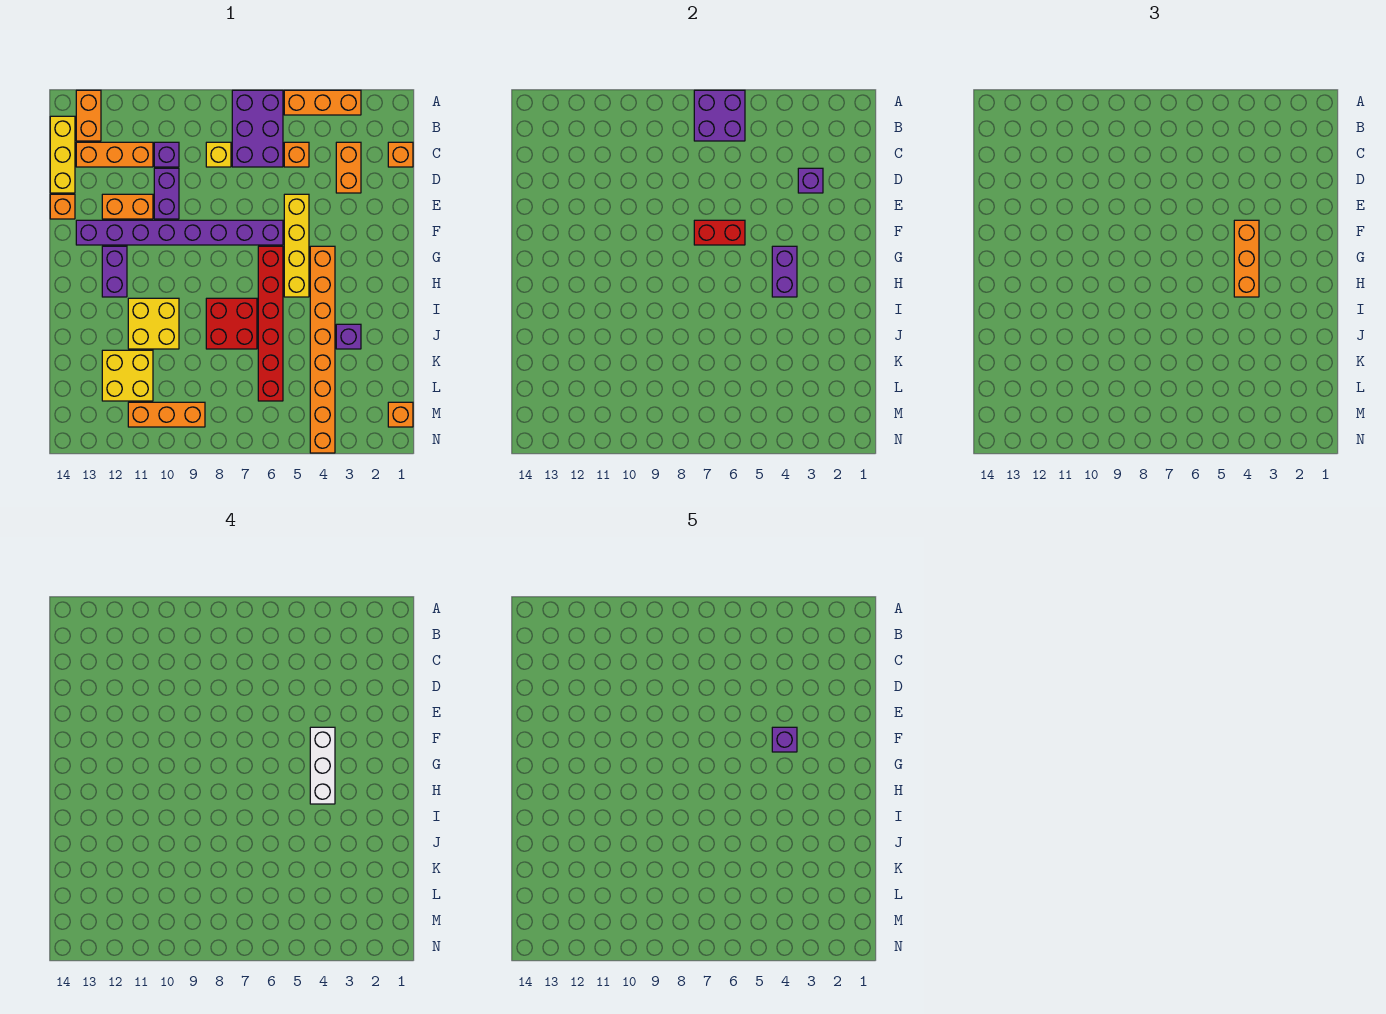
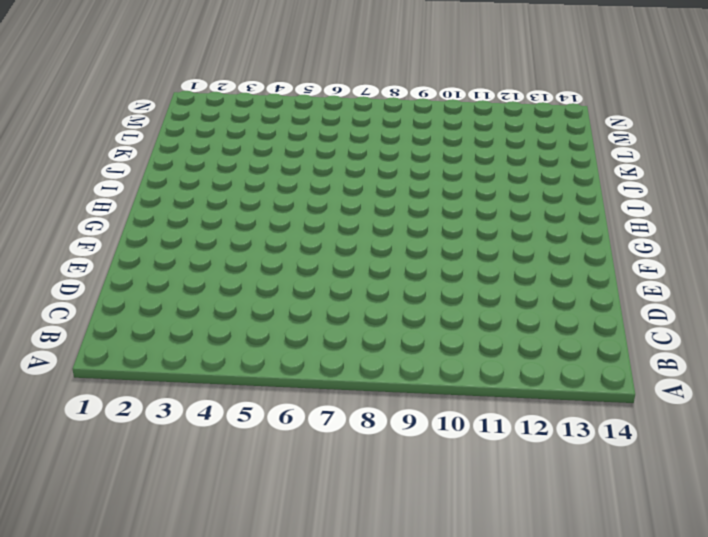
none -> orange brick A3:A5 level 1
none -> purple brick A6:C7 level 1
none -> orange brick A13:B13 level 1
none -> yellow brick B14:D14 level 1

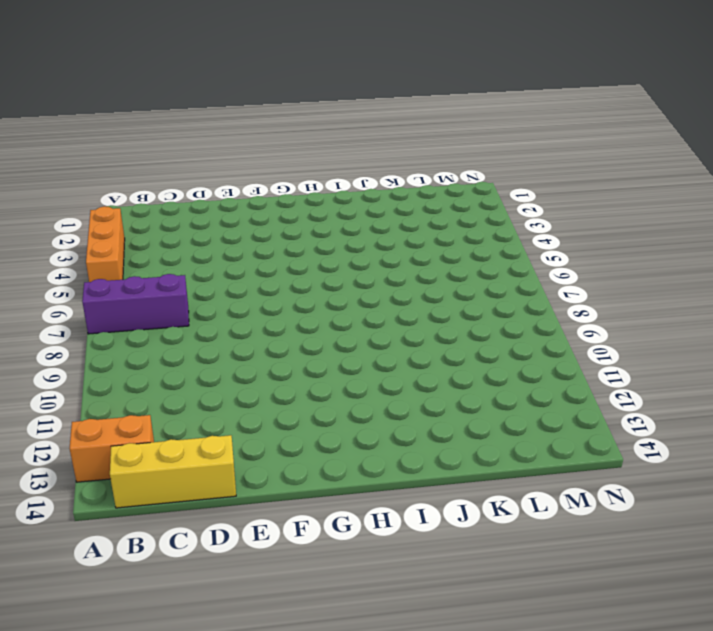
purple brick A7:C7 level 1 -> purple brick A6:C7 level 1
none -> orange brick C1 level 1
none -> orange brick C3:D3 level 1
none -> orange brick C5 level 1
none -> yellow brick C8 level 1

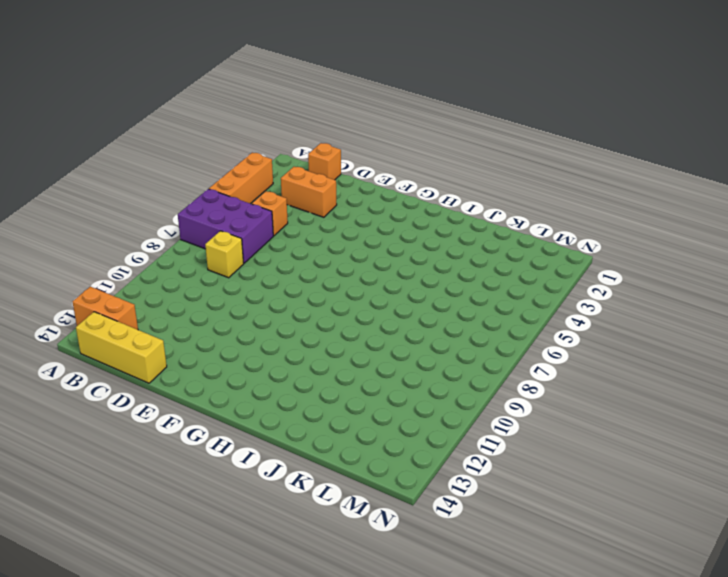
none -> purple brick C10 level 1
none -> orange brick C11:C13 level 1
none -> purple brick D10:E10 level 1
none -> yellow brick E5:H5 level 1

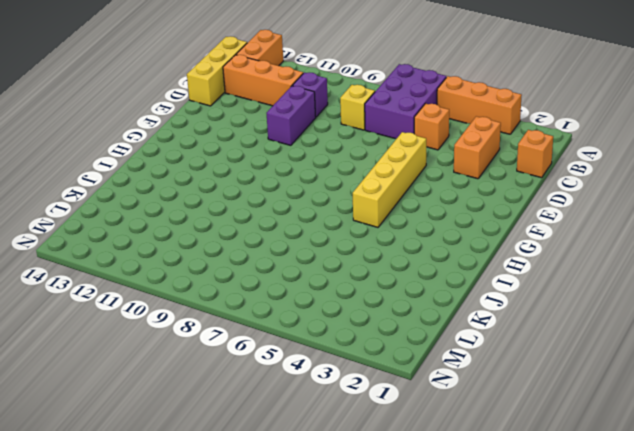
none -> orange brick E11:E12 level 1
none -> orange brick E14 level 1
none -> purple brick F6:F13 level 1
none -> orange brick G4:N4 level 1

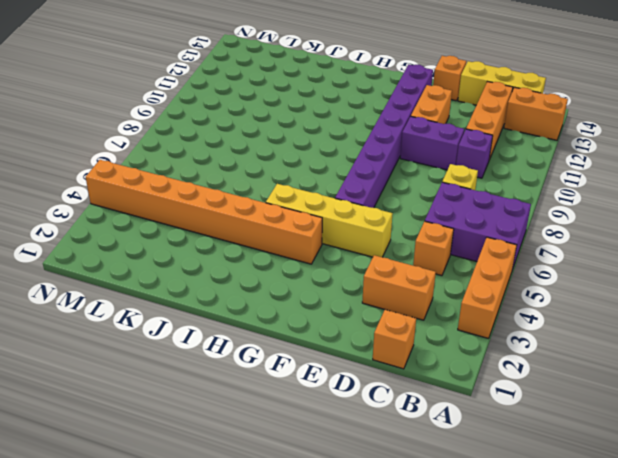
none -> red brick G6:L6 level 1
none -> purple brick G12:H12 level 1
none -> red brick I7:J8 level 1
none -> yellow brick I10:J11 level 1

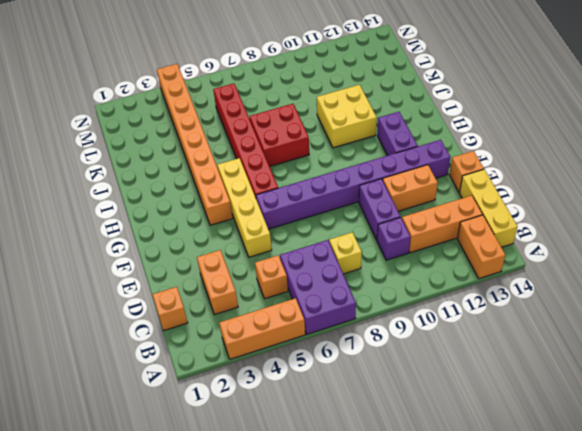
none -> purple brick J3 level 1
none -> yellow brick K11:L12 level 1
none -> orange brick M1 level 1
none -> orange brick M9:M11 level 1

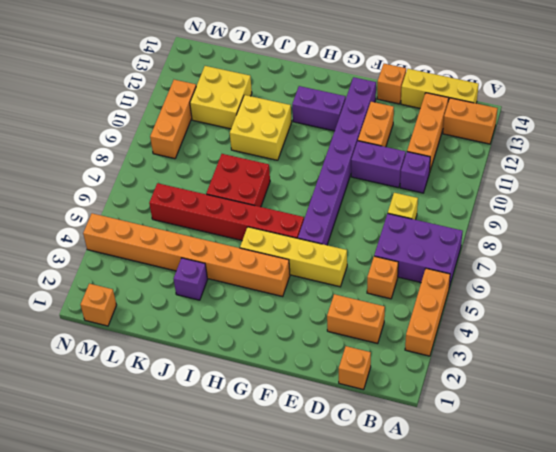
none -> purple brick A6:B7 level 2
none -> purple brick D3 level 2
none -> red brick F6:F7 level 2
none -> purple brick G4:H4 level 2

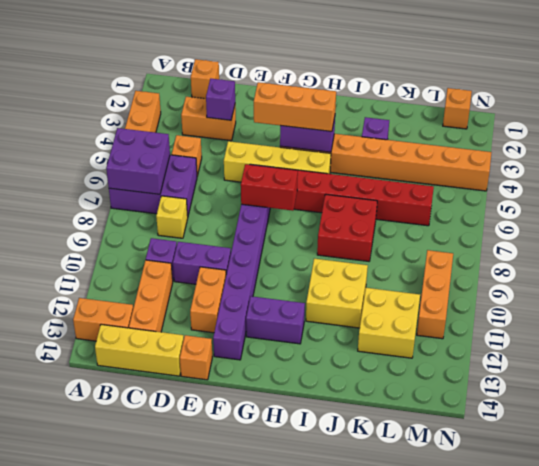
red brick F7:G7 level 2 -> red brick F6:F7 level 2
none -> white brick F4:H4 level 4
none -> purple brick F4 level 5

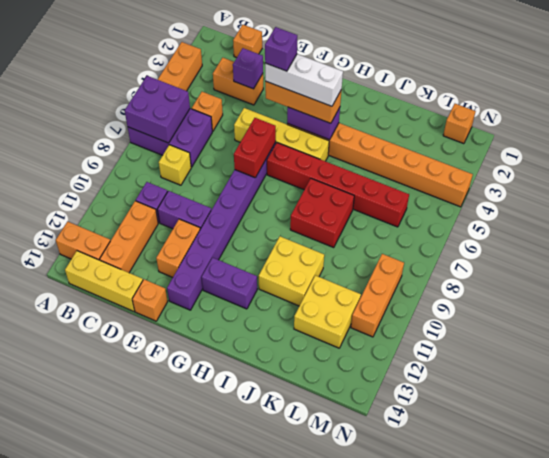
none -> purple brick J3 level 1

